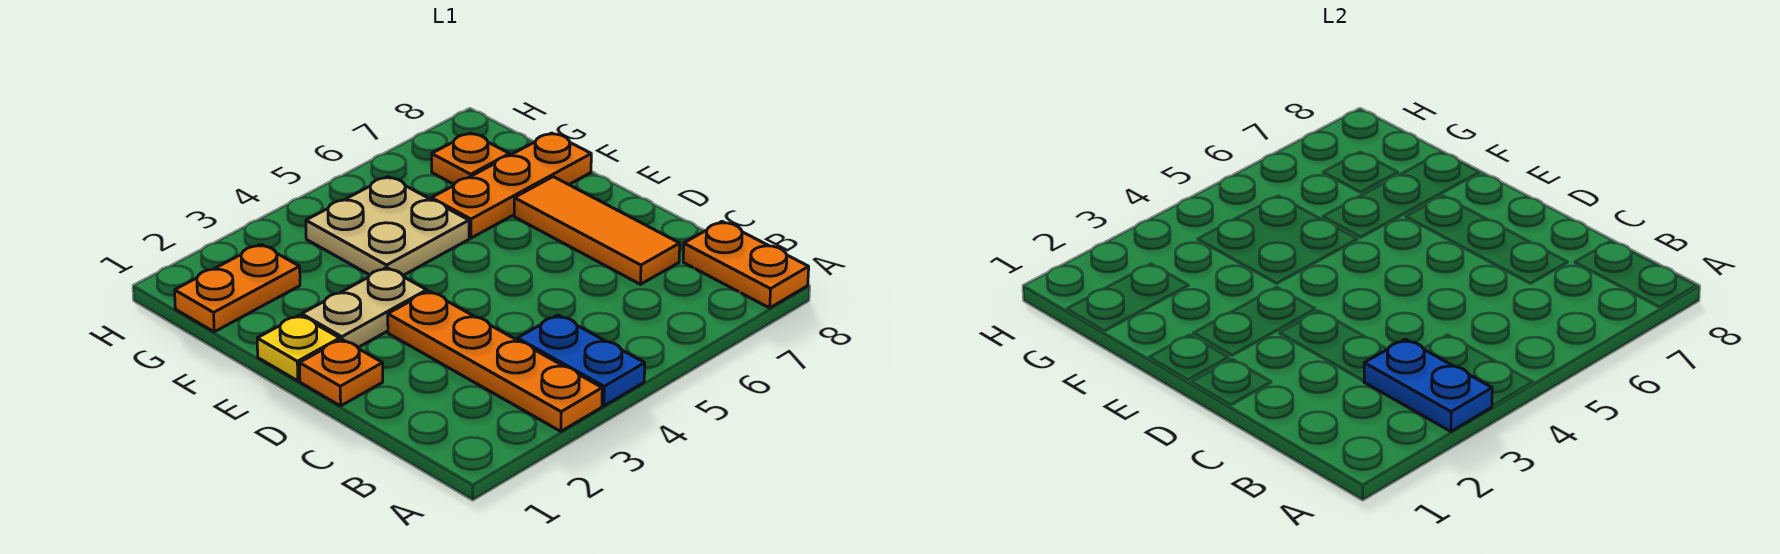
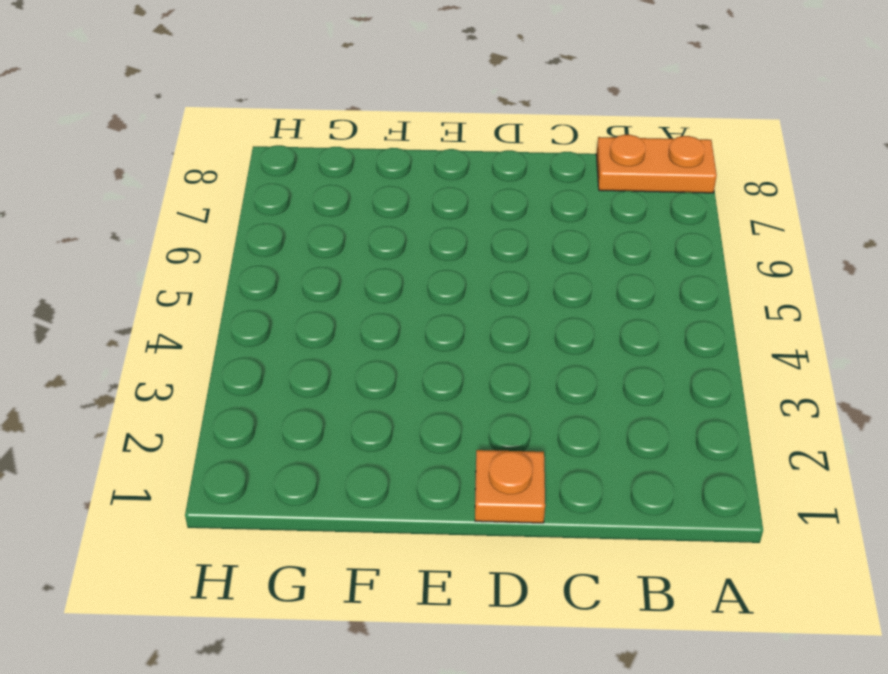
none -> orange plate A3:D3 level 1
none -> blue plate A4:B4 level 1
none -> orange tile C7:E7 level 1

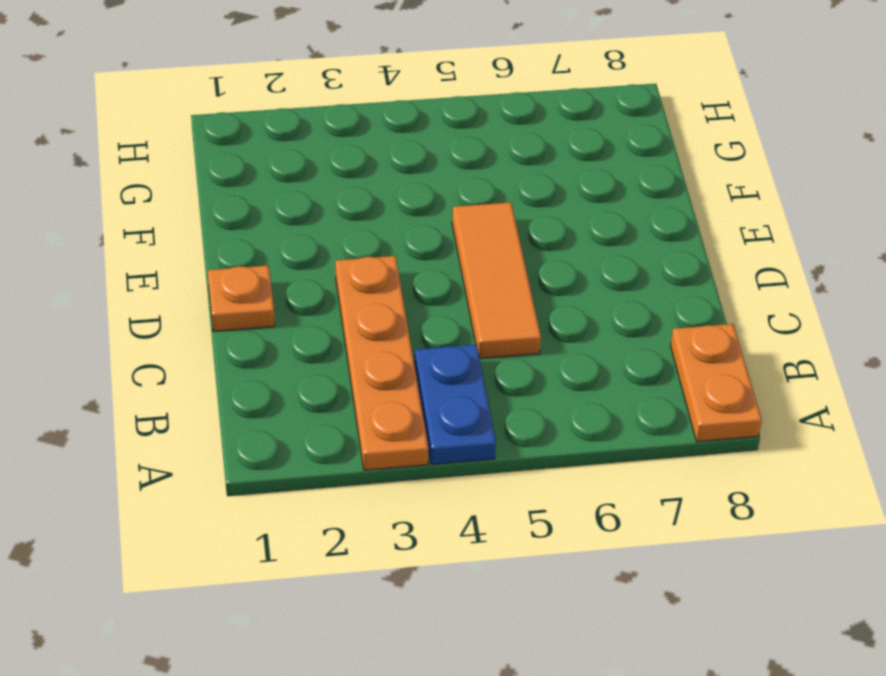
orange tile C5:E5 level 1 -> orange tile C7:E7 level 1
none -> yellow plate E1 level 1
none -> tan plate E2:E3 level 1
none -> tan plate F4:G5 level 1

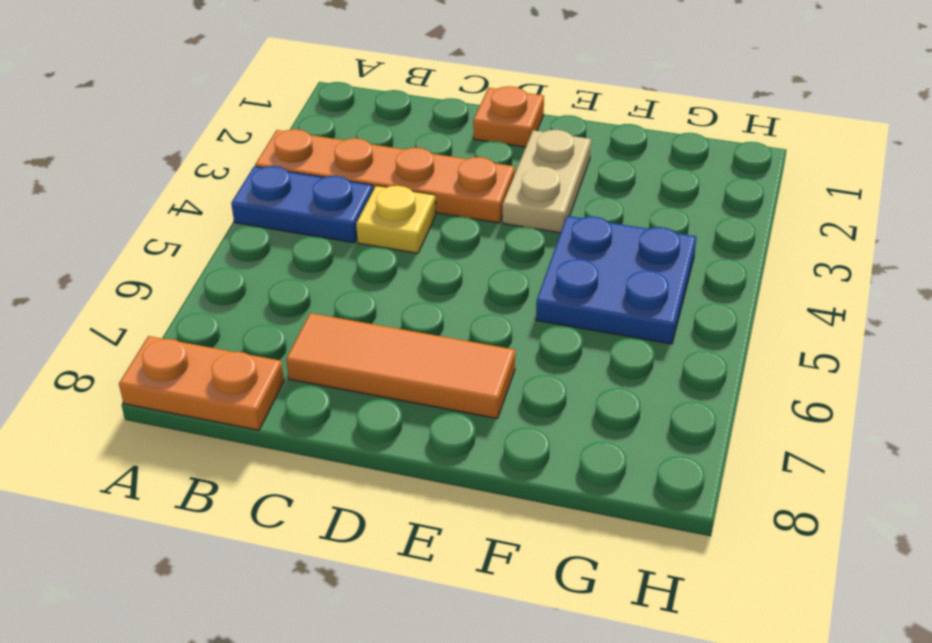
yellow plate C4 level 1 -> yellow plate E1 level 1
blue plate F4:G5 level 1 -> tan plate F4:G5 level 1
none -> orange plate F6:F8 level 1
none -> orange plate G1:G2 level 1
none -> orange plate G7 level 1

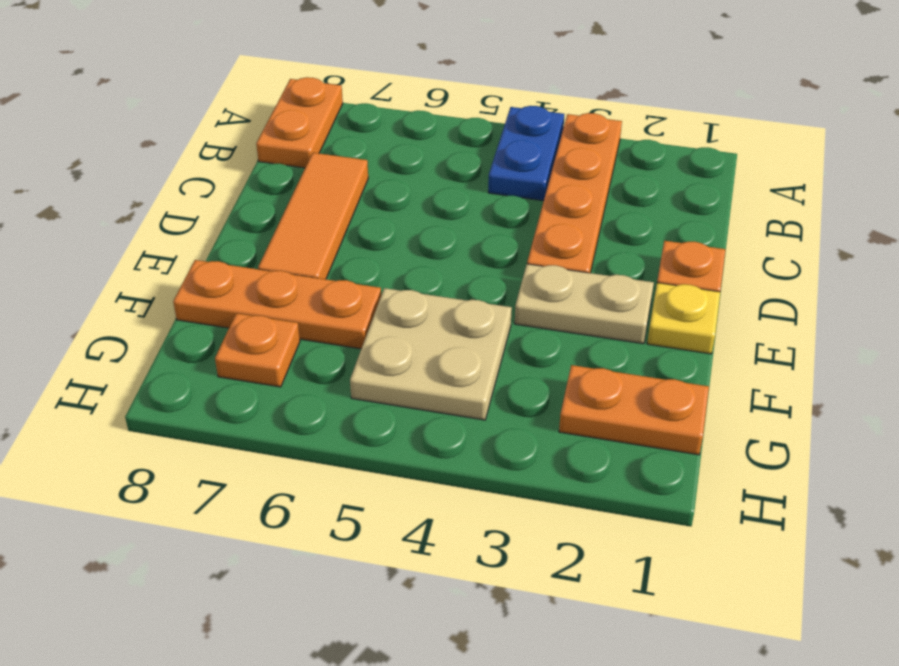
none -> blue plate A3:B3 level 2

